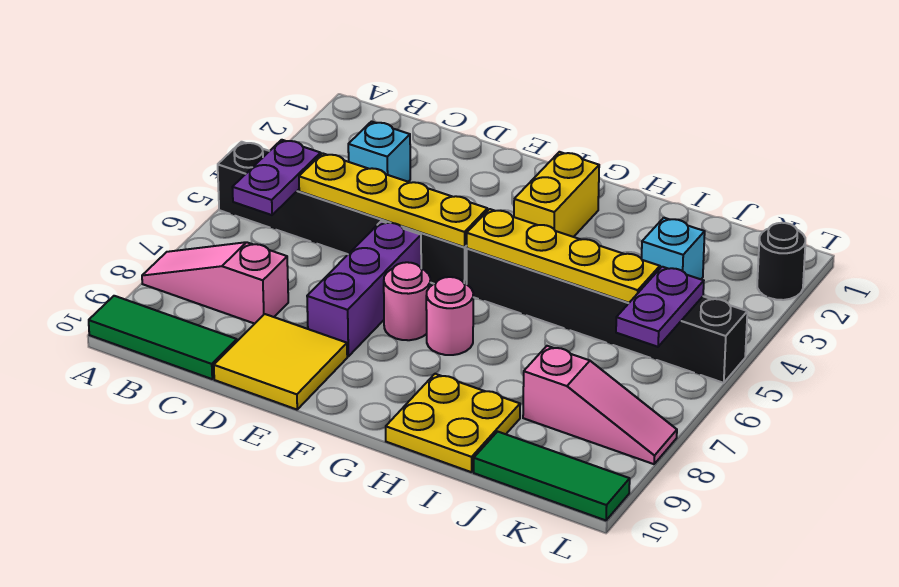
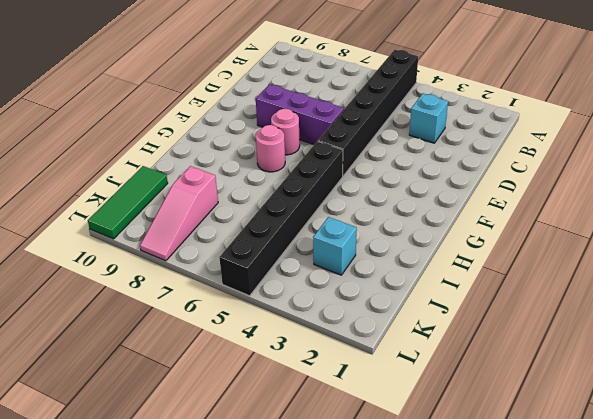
none -> pink slope A8:C8 level 1 top C
none -> green tile A10:C10 level 1
none -> yellow tile D9:E10 level 1

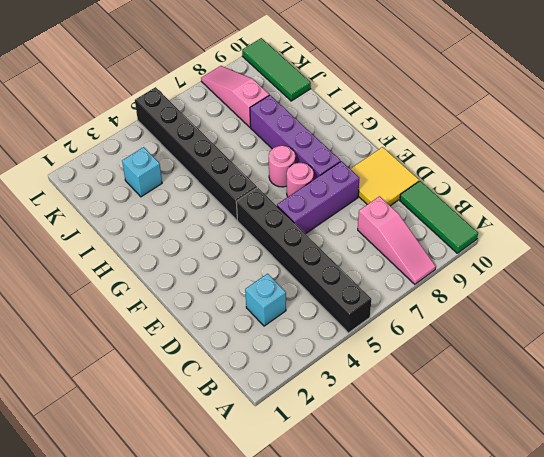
purple brick F8:I8 level 1 -> none
none -> yellow brick G2:G3 level 1
none -> yellow plate H9:I10 level 1
none -> black round brick L2 level 1

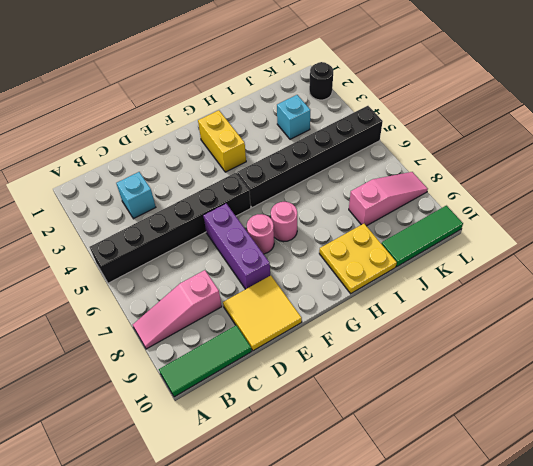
none -> purple plate B5:B6 level 2
none -> yellow plate C5:F5 level 2
none -> yellow plate G5:J5 level 2

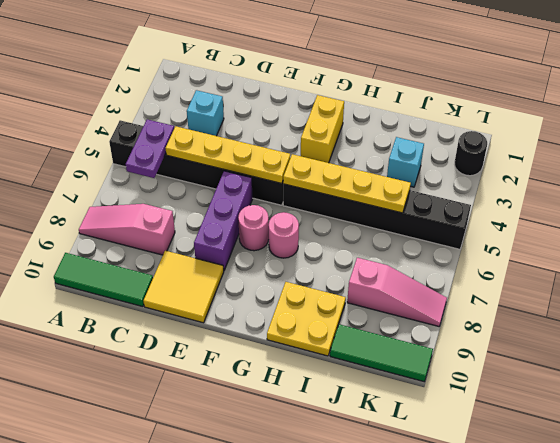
none -> purple plate K5:K6 level 2

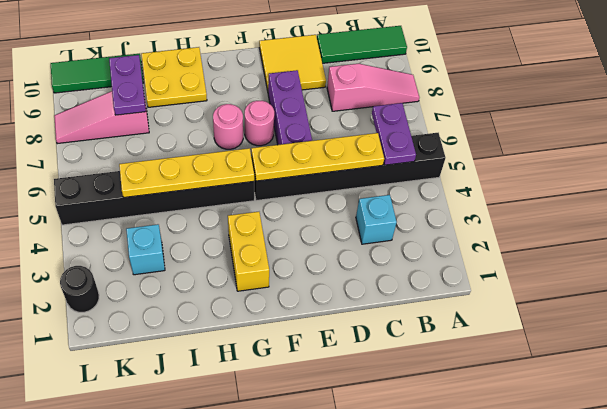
purple plate J8:J9 level 2 -> purple plate K5:K6 level 2

